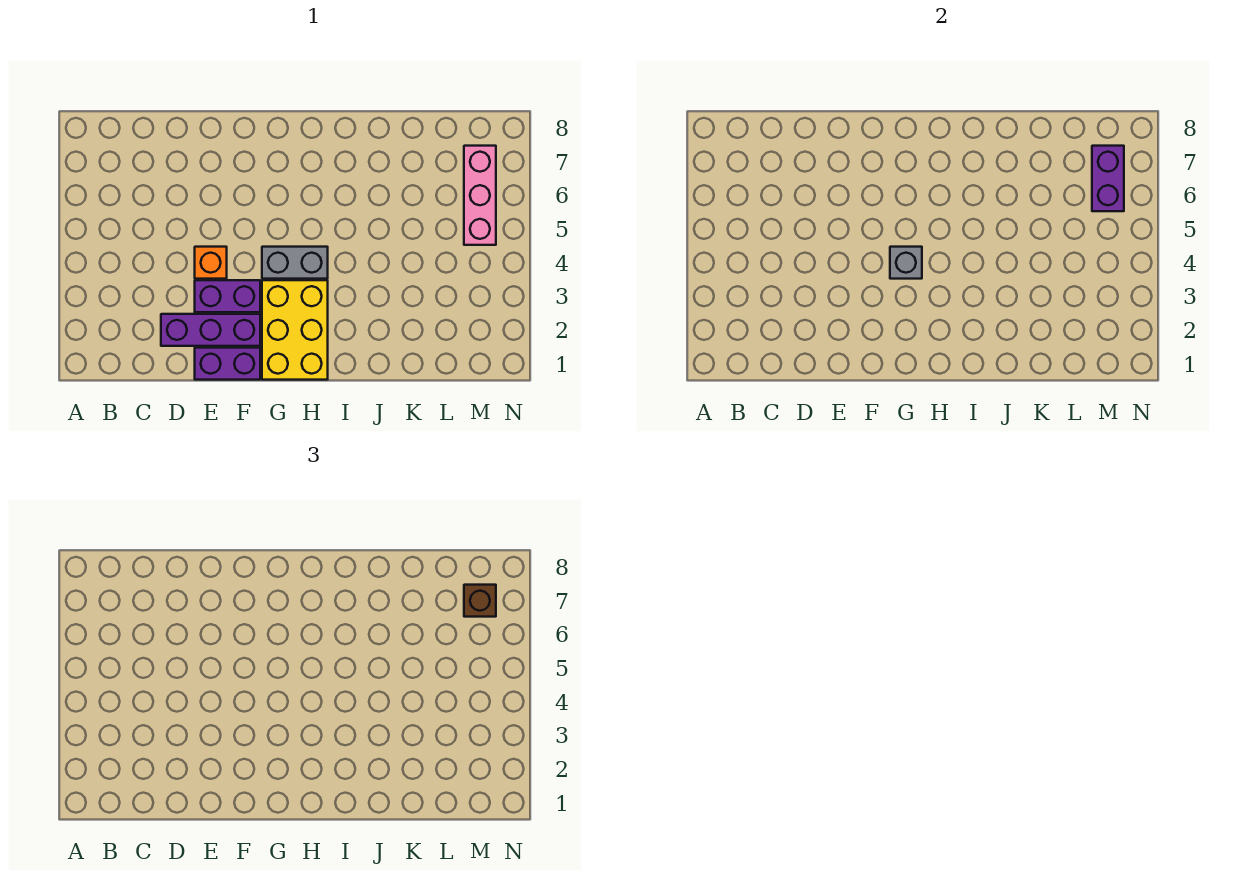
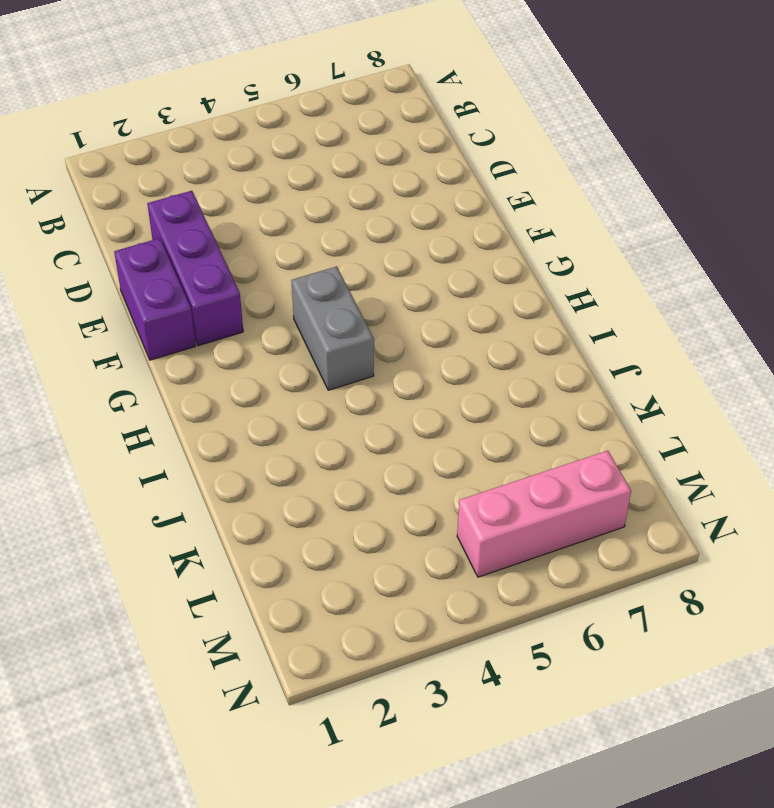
none -> purple brick E3:F3 level 1
none -> orange brick E4 level 1

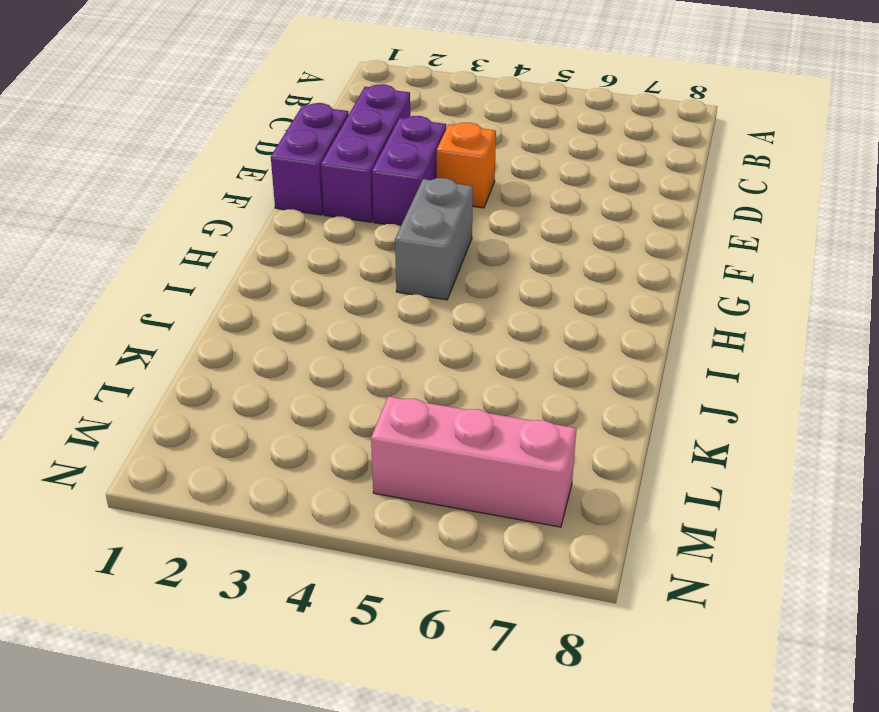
none -> yellow brick G1:H3 level 1
none -> grey brick G4 level 2

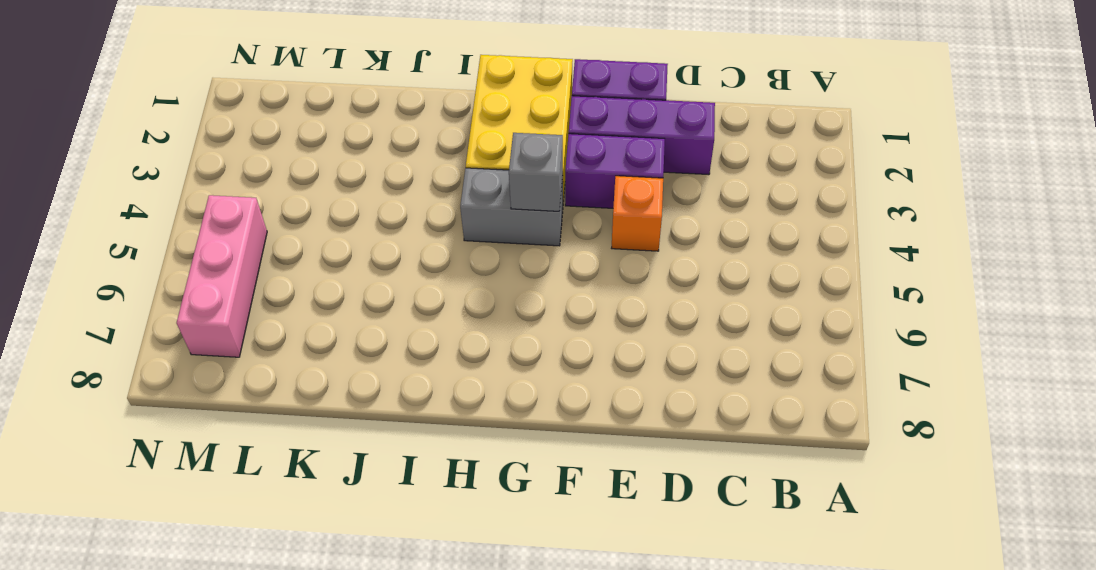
none -> purple brick M6:M7 level 2
none -> brown brick M7 level 3

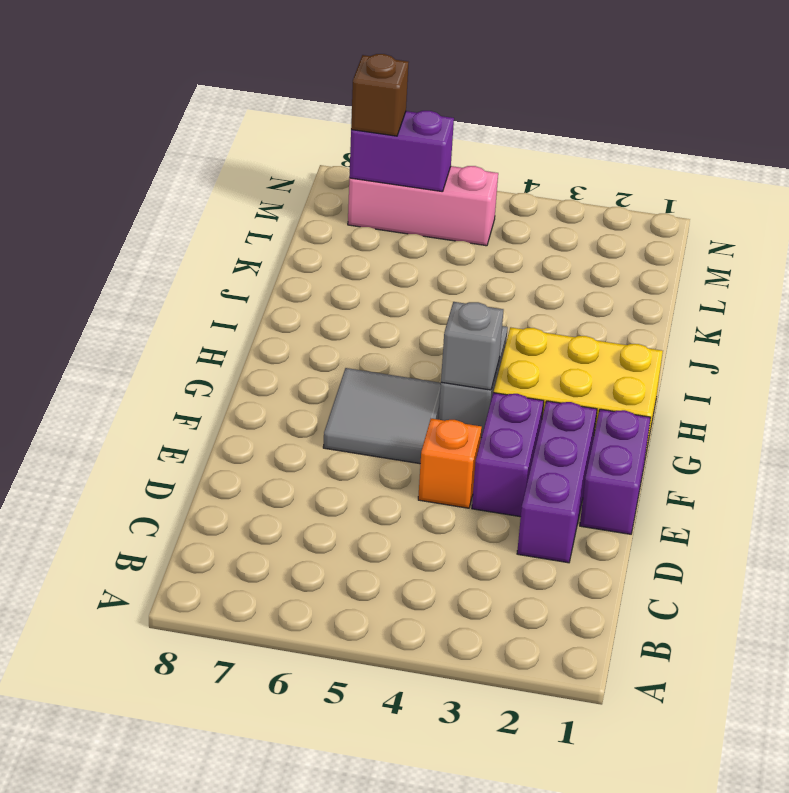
grey tile F5:G6 level 1 -> none

